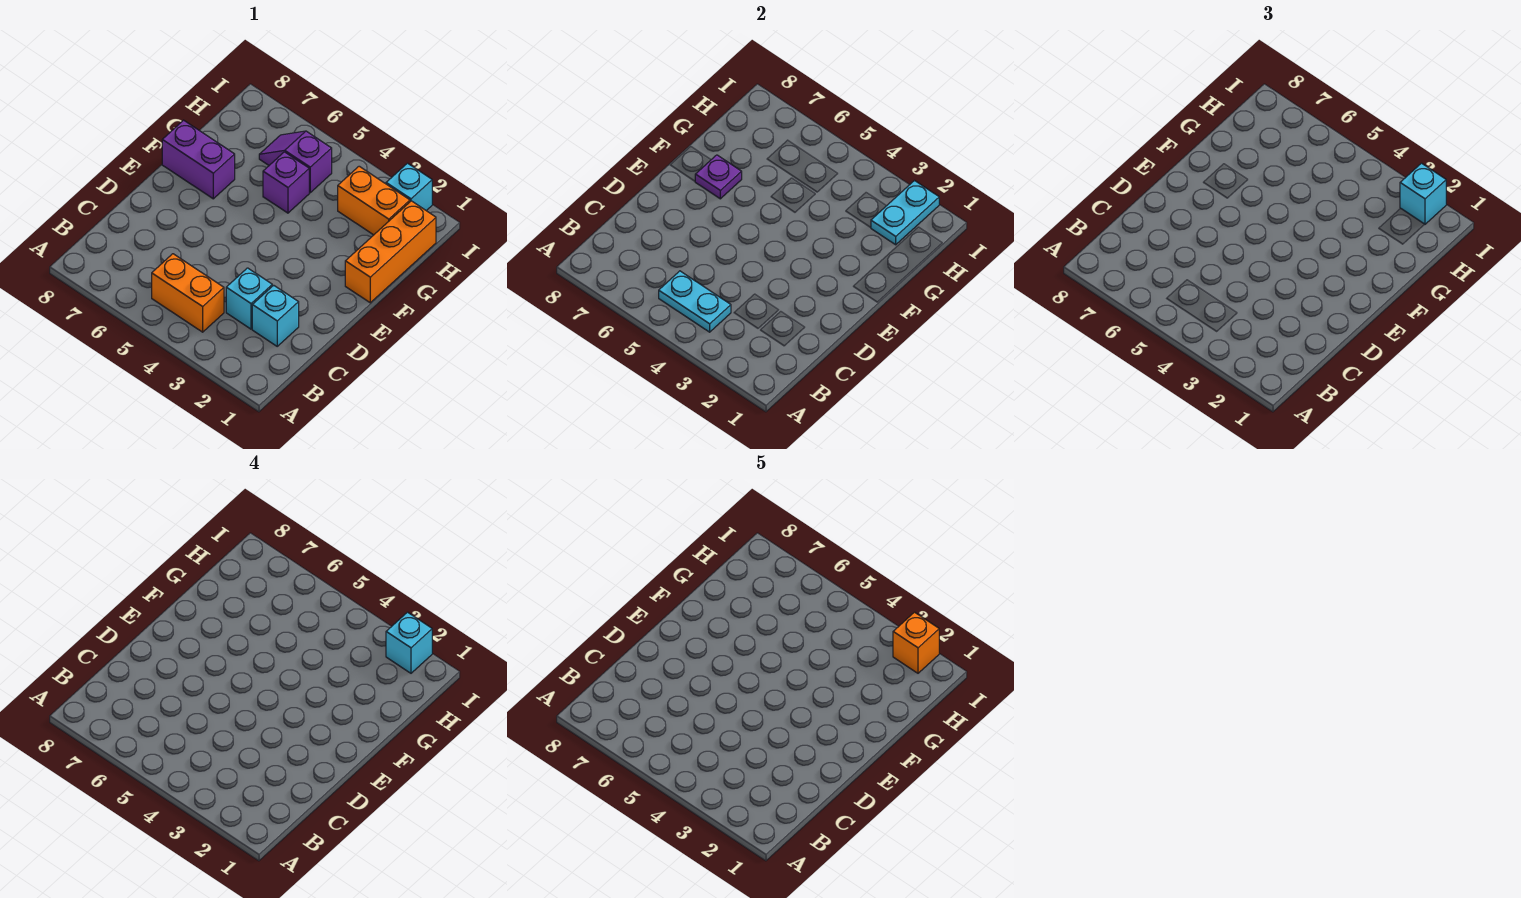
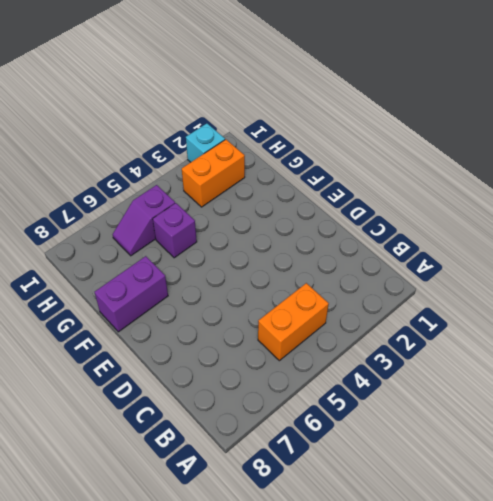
none -> cyan brick C2 level 1
none -> cyan brick C3 level 1
none -> orange brick F1:H1 level 1

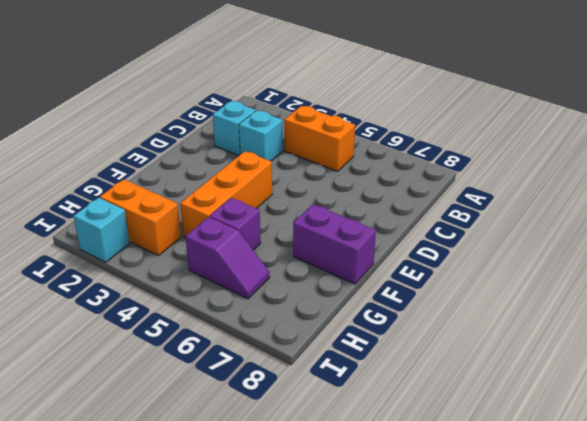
orange brick E4:G4 level 1 -> orange brick F1:H1 level 1
none -> cyan plate B4:B5 level 2
none -> purple plate F7 level 2
none -> cyan plate H2:I2 level 2

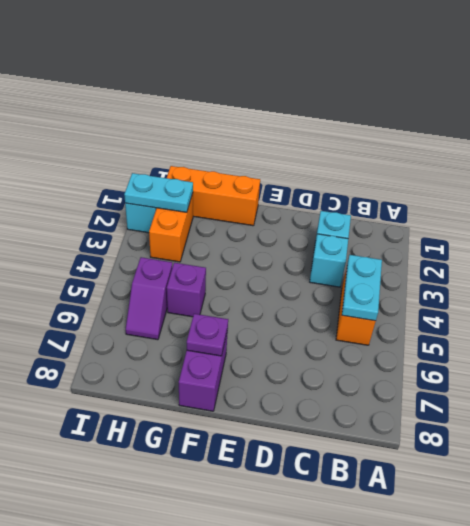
none -> cyan brick I2 level 3
none -> cyan brick I2 level 4
none -> orange brick I2 level 5

